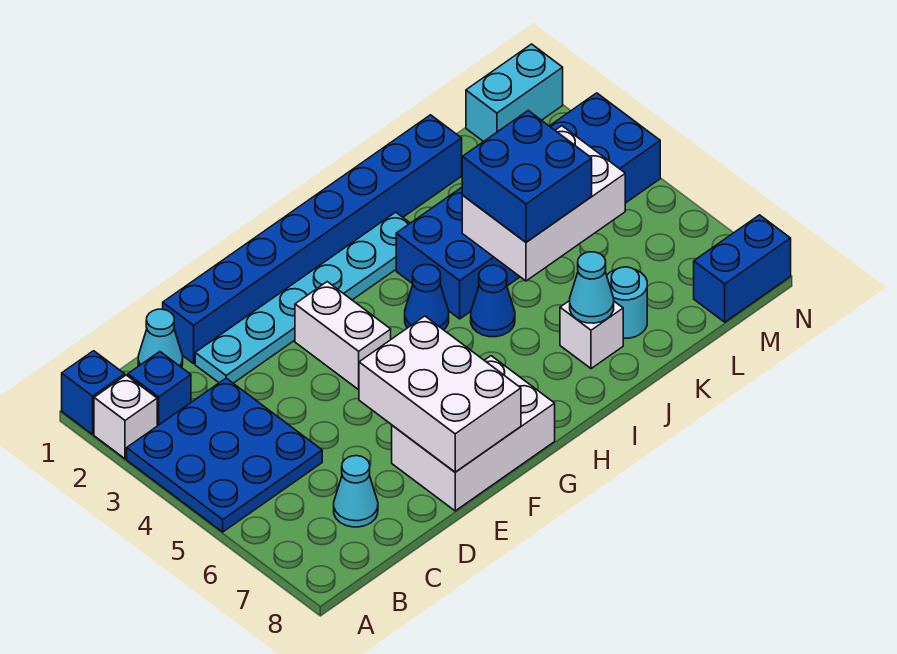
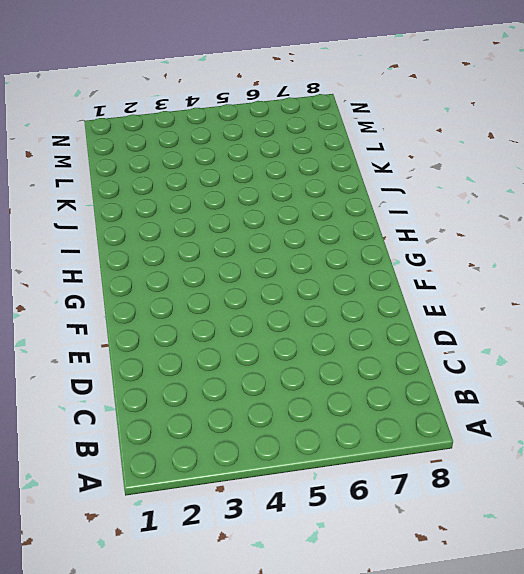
none -> blue brick A1 level 1
none -> white brick A2 level 1
none -> blue plate A3:C5 level 1

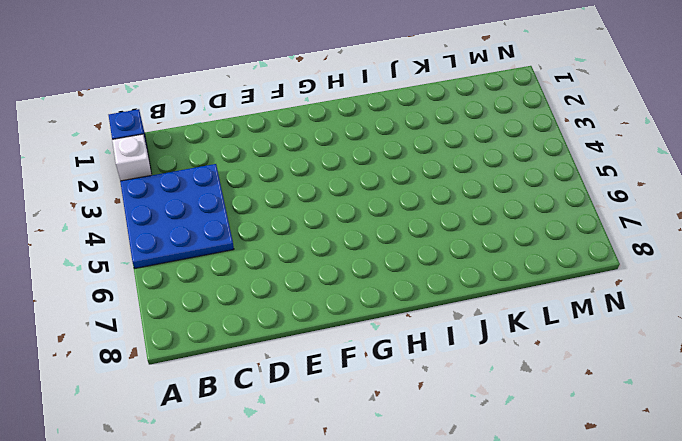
none -> blue brick B2 level 1
none -> cyan cone C1 level 1
none -> cyan cone C7 level 1

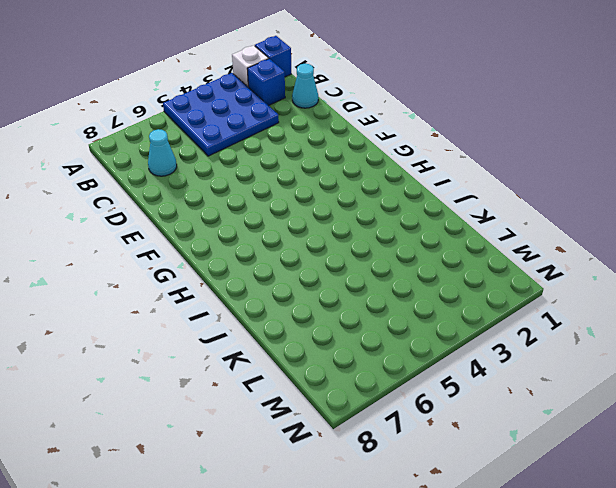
none -> blue brick D1:K1 level 1
none -> cyan plate D2:I2 level 1
none -> white brick E7:G8 level 1

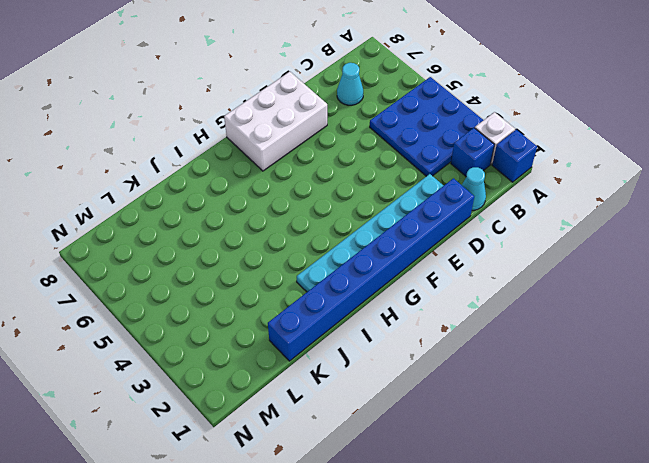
none -> white brick F3:F4 level 1
none -> blue cone H4 level 1
none -> blue brick I3:N4 level 1

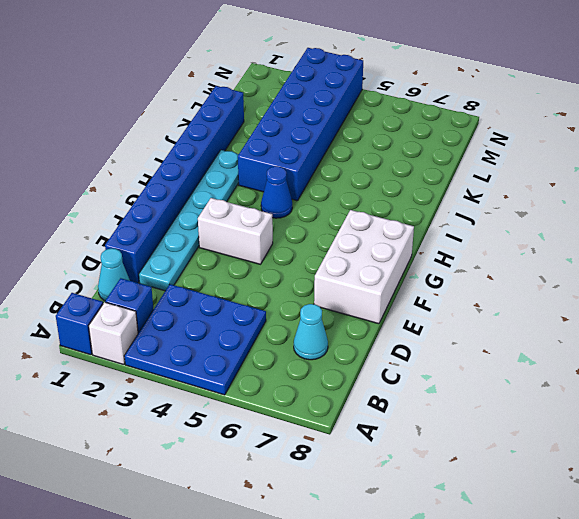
none -> blue cone I5 level 1
none -> white brick J7 level 1
none -> cyan round brick K7 level 1

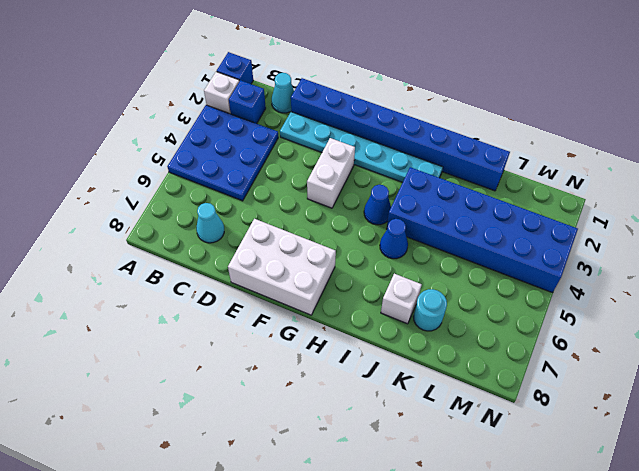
none -> cyan brick M1:N1 level 1
none -> blue brick M8:N8 level 1
none -> white brick E6:F8 level 2

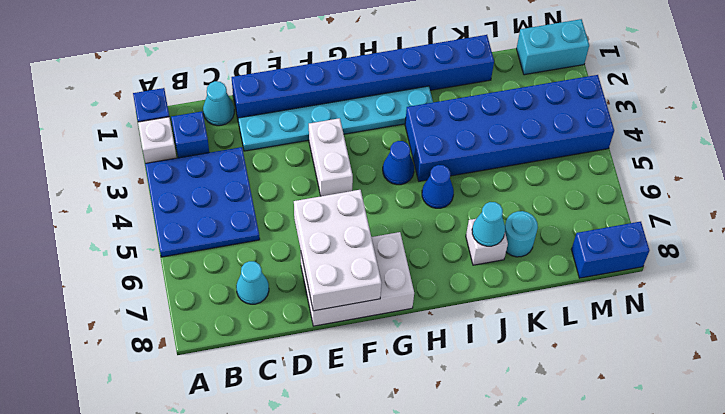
none -> white brick J4:L5 level 2
none -> blue brick J4:K5 level 3

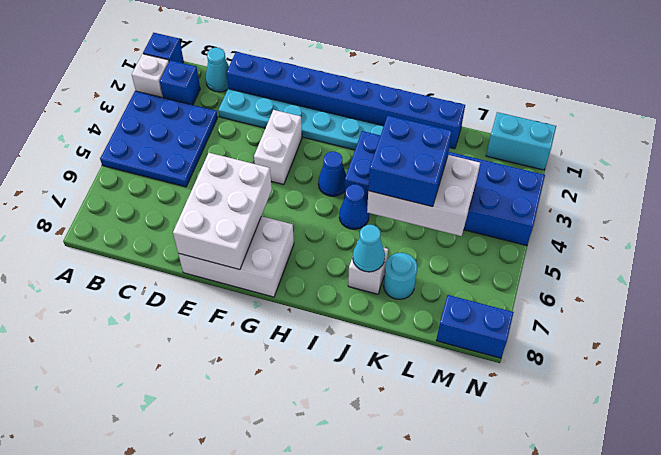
none -> cyan cone C7 level 1

